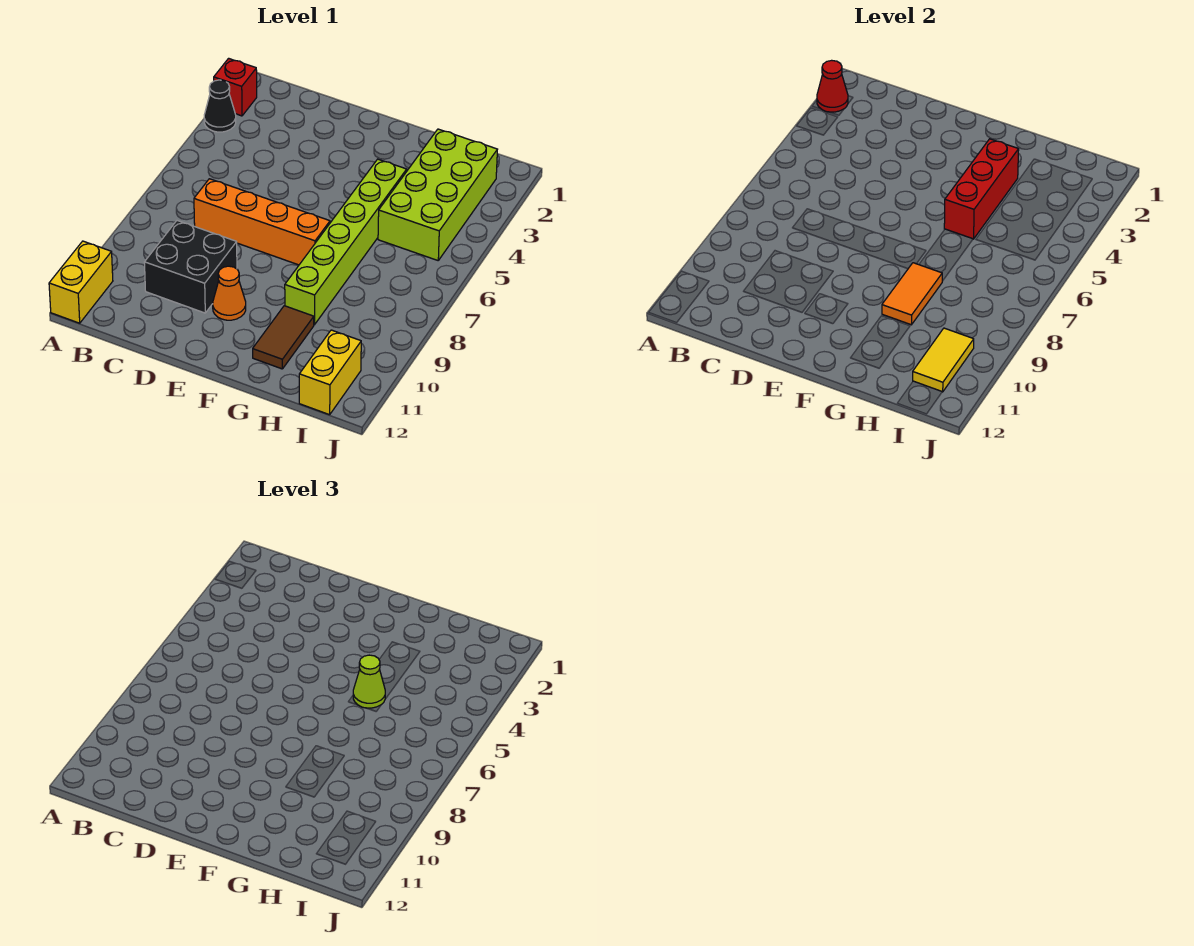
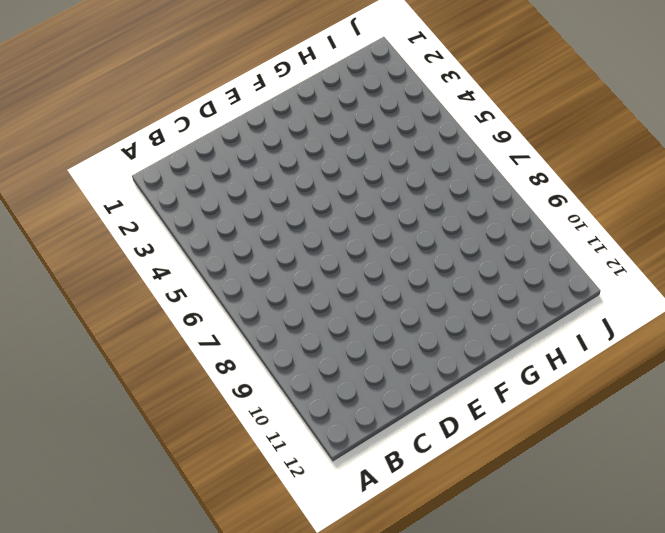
none -> red brick A2 level 1
none -> black cone A3 level 1
none -> yellow brick A11:A12 level 1

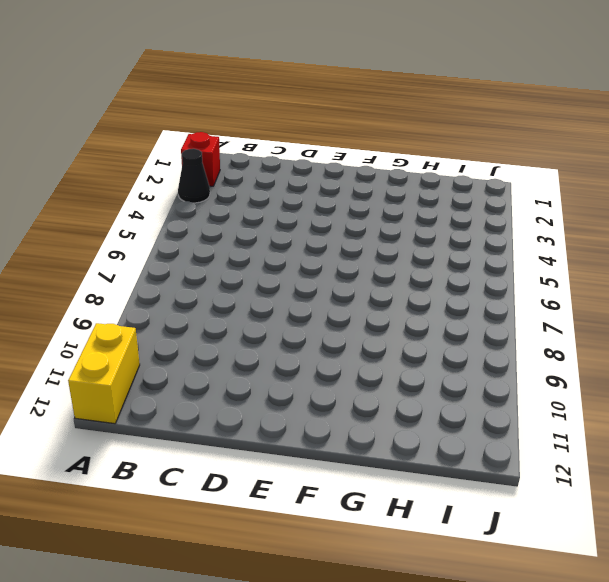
none -> orange brick C7:F7 level 1
none -> black brick C9:D10 level 1
none -> orange cone E10 level 1

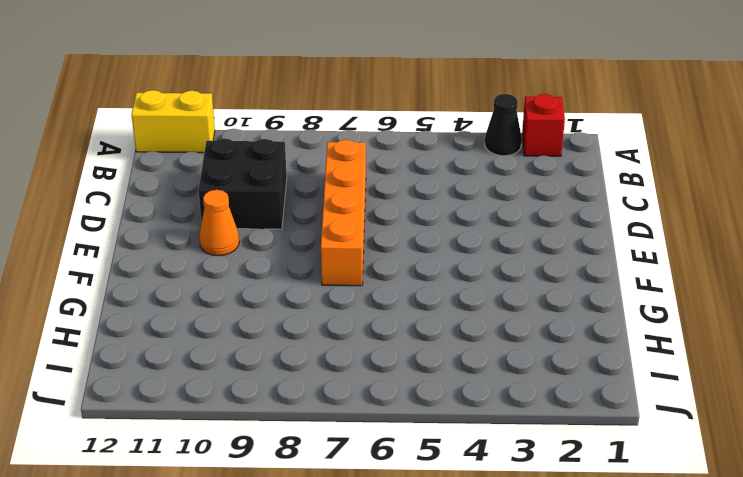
none -> lime brick G4:G9 level 1
none -> brown tile G10:G11 level 1
none -> lime brick H2:I5 level 1

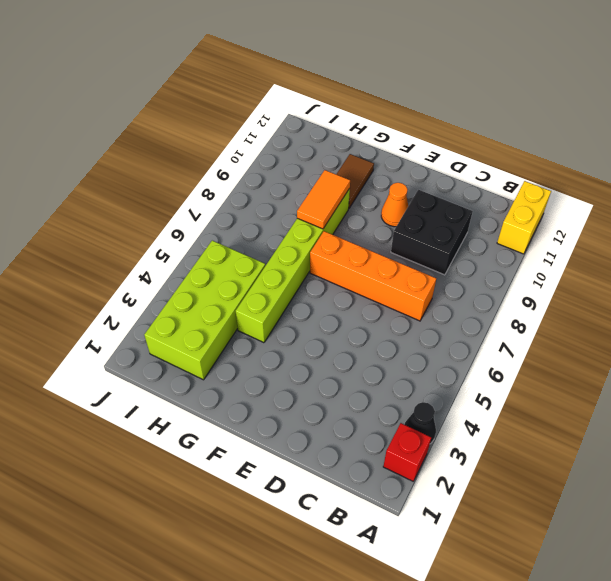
none -> yellow brick I11:I12 level 1
none -> red cone A2 level 2
none -> red brick G3:G5 level 2

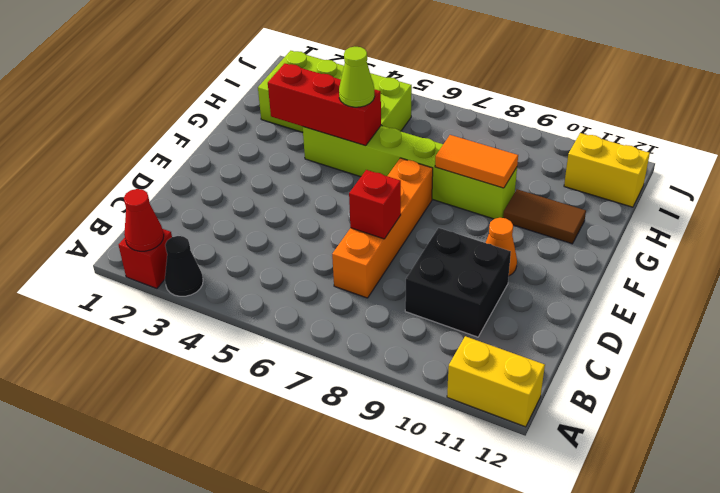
red brick D7 level 2 -> none
none -> yellow tile I10:I11 level 2

